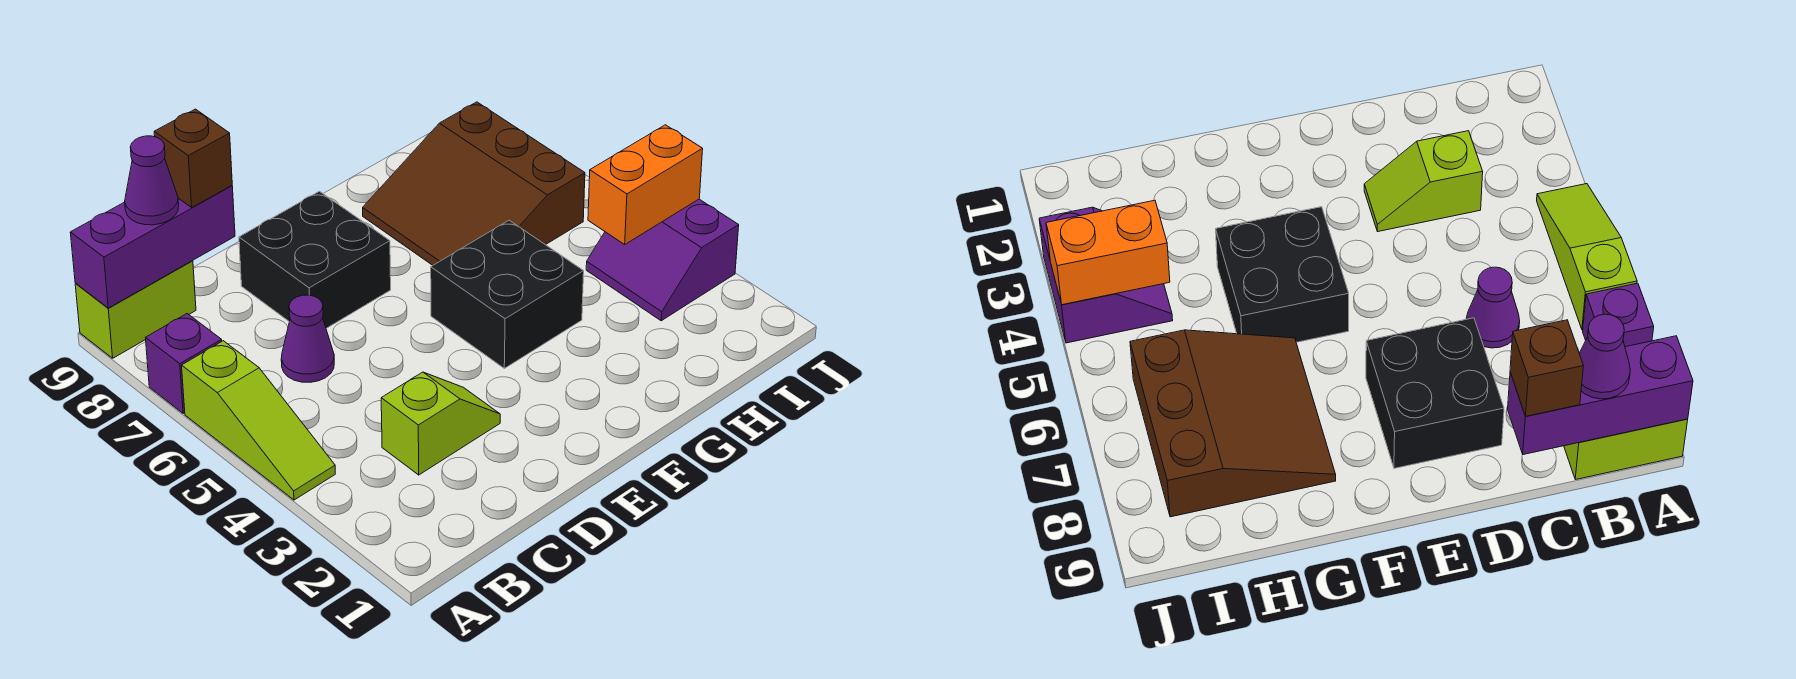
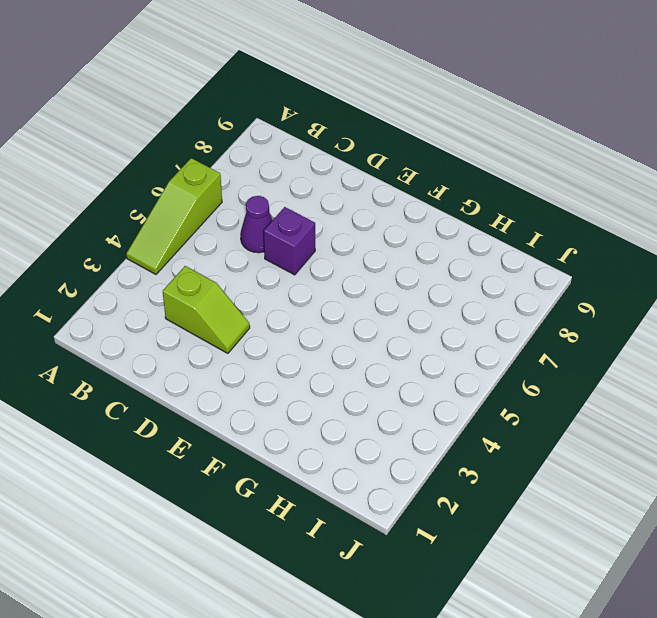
purple brick D6 level 1 -> purple brick A7 level 1
none -> lime brick A9:B9 level 1
none -> black brick D7:E8 level 1
none -> black brick F4:G5 level 1

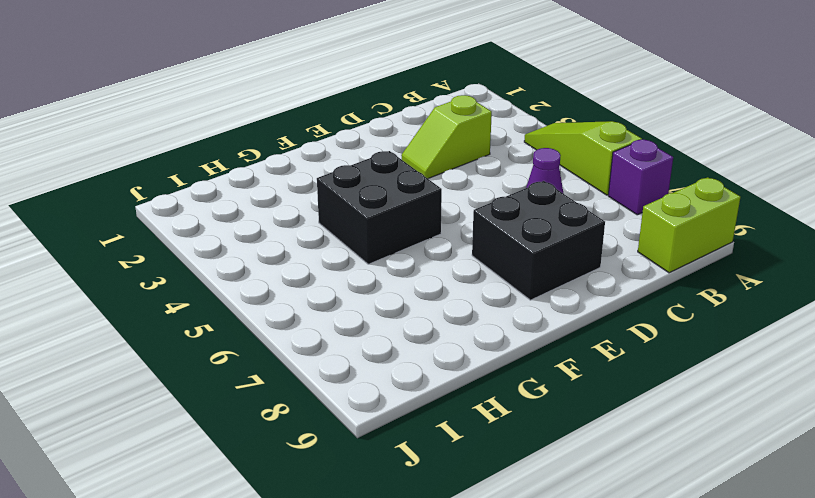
none -> brown slope G6:I8 level 1 top I
none -> purple slope I3:J4 level 1 top J
none -> purple brick A9:C9 level 2

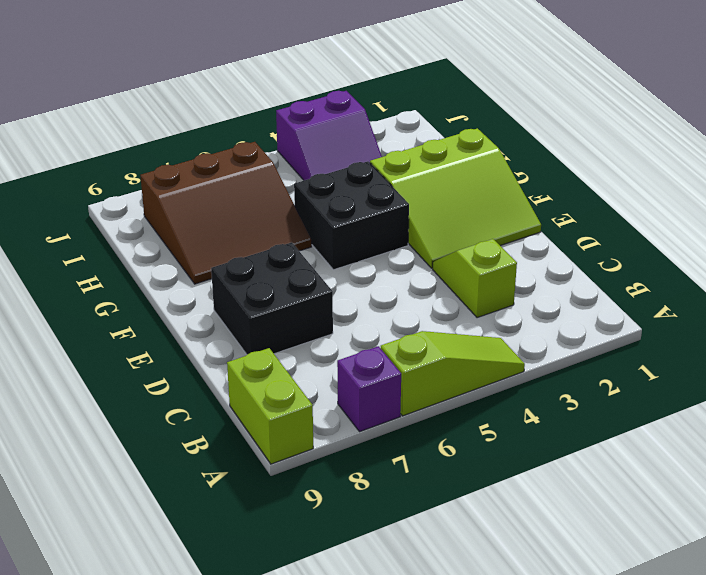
lime slope E1:G3 level 1 top G -> none
none -> purple cone C6 level 1
none -> purple brick A9:C9 level 2
none -> orange brick I4:J4 level 2

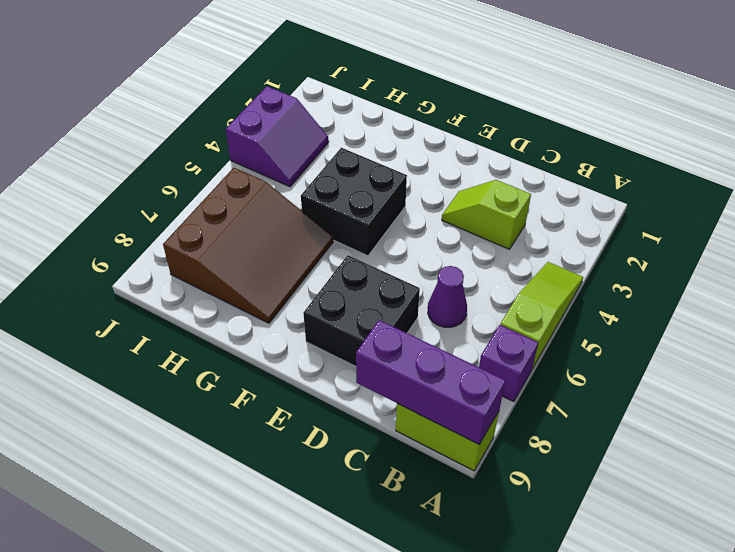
none -> orange brick I4:J4 level 2
none -> purple cone B9 level 3
none -> brown brick C9 level 3

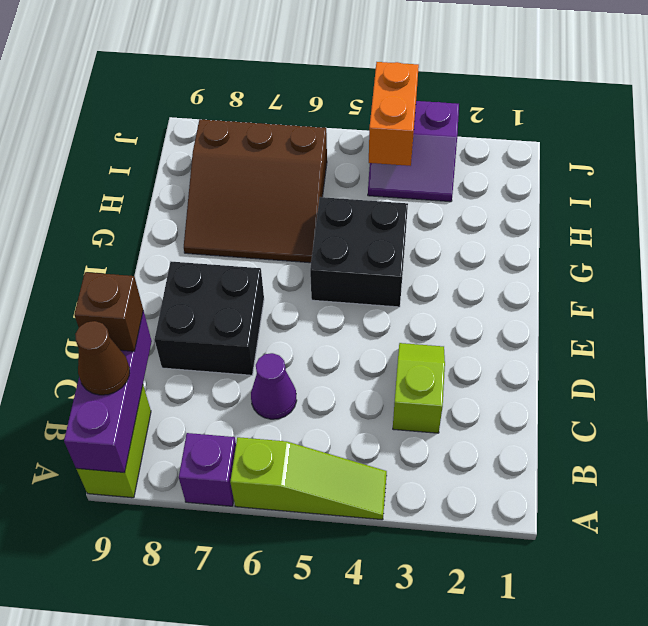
brown cone B9 level 3 -> purple cone B9 level 3

